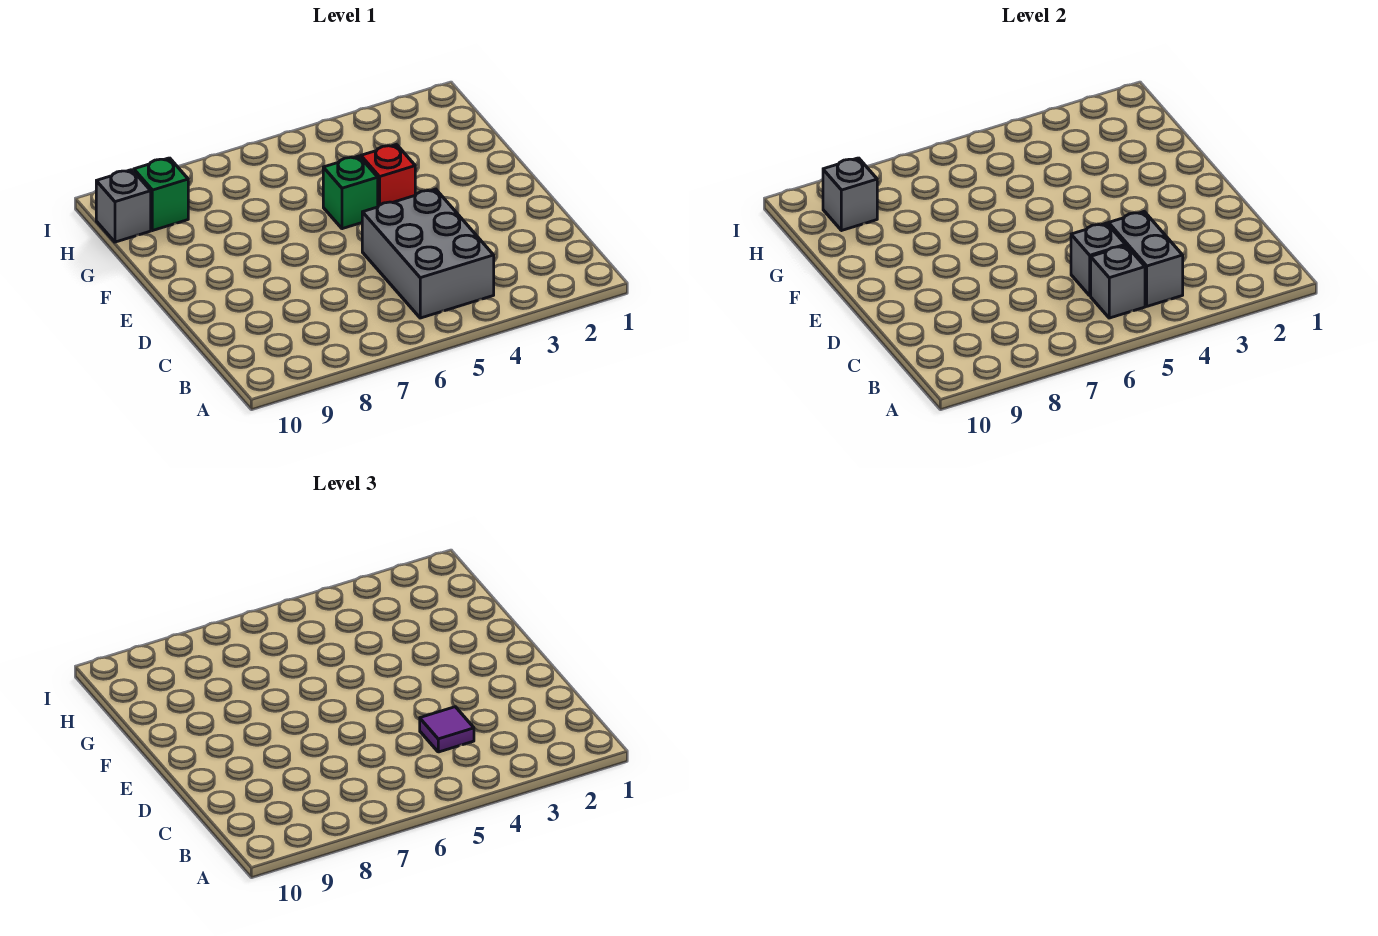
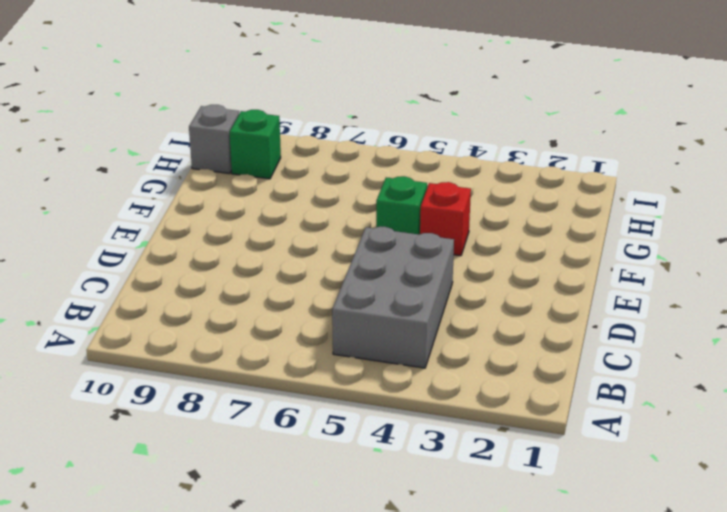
none -> grey brick B4:C4 level 2
none -> grey brick B5 level 2

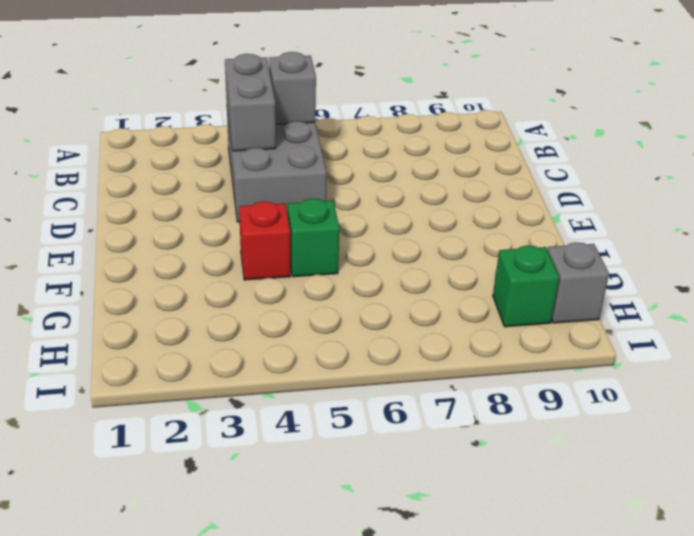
none -> grey brick C5 level 2
none -> grey brick H9 level 2

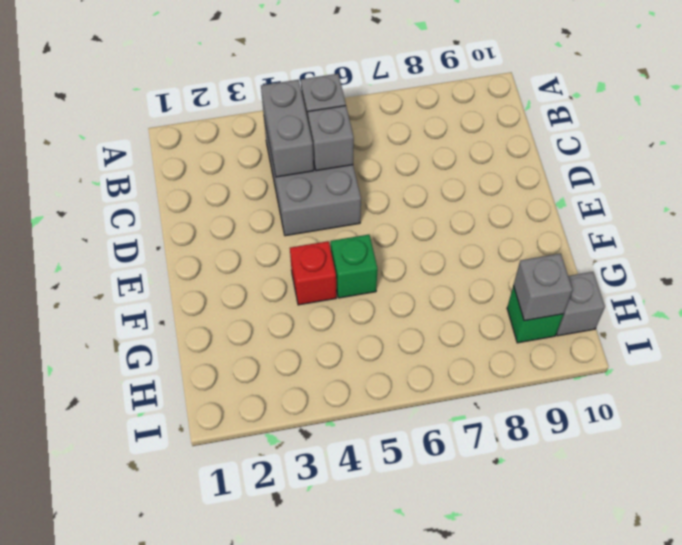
none -> purple tile C4 level 3

